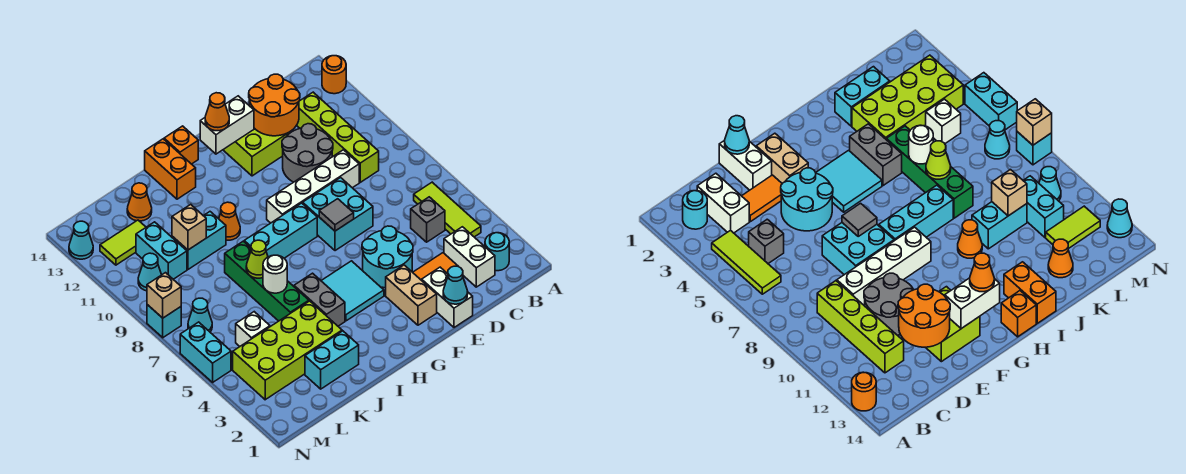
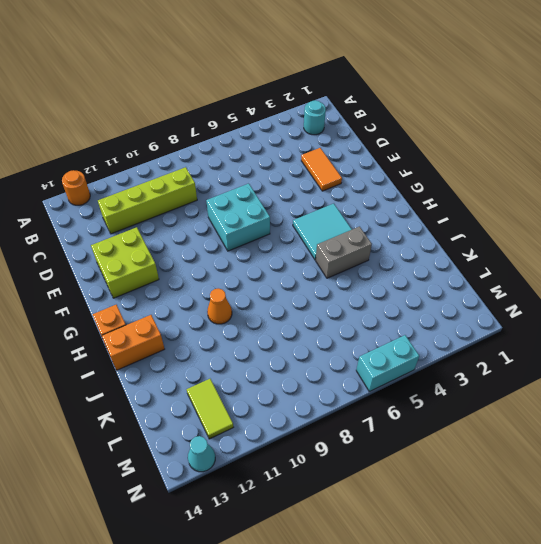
none -> lime tile B4:B6 level 1
none -> white brick C2:C3 level 1
none -> grey brick C5 level 1
none -> white brick D9:G9 level 1

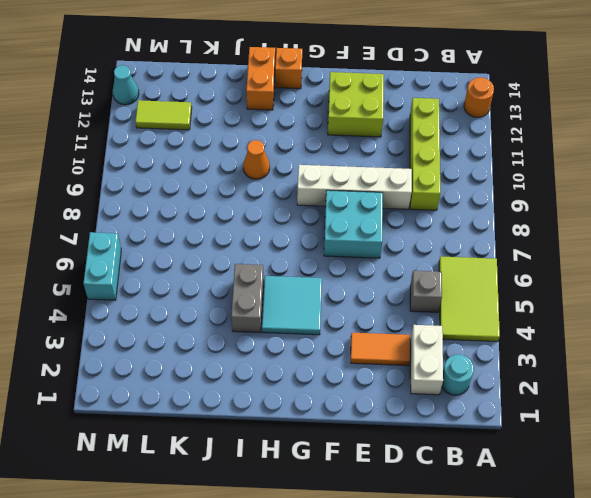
lime tile A4:B6 level 1 -> lime tile B4:B6 level 1
none -> grey round brick D10:E11 level 1
none -> white brick E1:E2 level 1
none -> cyan round brick E4:F5 level 1
none -> tan brick F2:F3 level 1

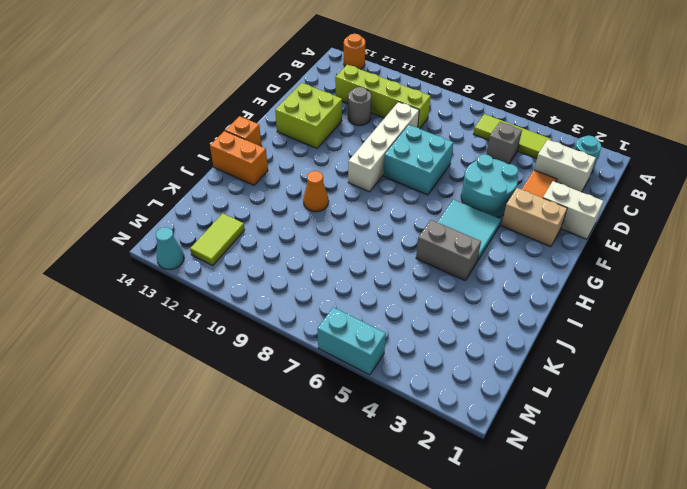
grey round brick D11 level 1 -> grey round brick D10:E11 level 1
none -> cyan brick G8:I8 level 1
none -> cyan brick J2:K2 level 1
none -> lime brick J3:M4 level 1
none -> green brick J5:J8 level 1

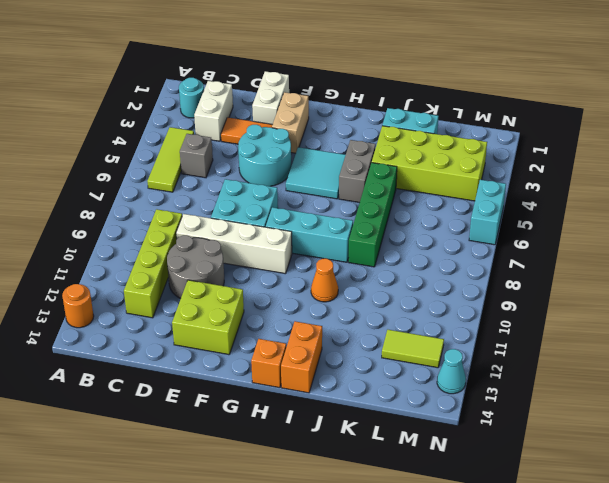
none -> cyan brick J10:K10 level 1
none -> orange cone K13 level 1
none -> white brick L5 level 1
none -> cyan brick L10:L11 level 1

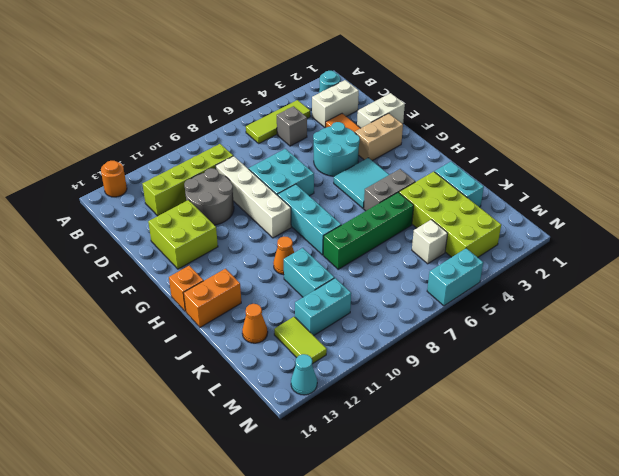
none -> cyan cone M7 level 1
none -> cyan cone M10 level 1
none -> cyan brick N8 level 1
none -> orange round brick D12:E13 level 2

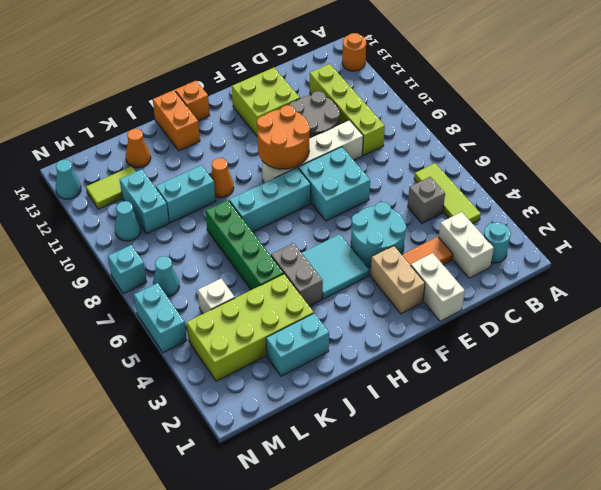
orange round brick F9:G10 level 2 -> orange round brick D12:E13 level 2
none -> cyan cone E1 level 2
none -> grey tile F7 level 2
none -> white brick F13:G13 level 2
none -> white round brick J6 level 2

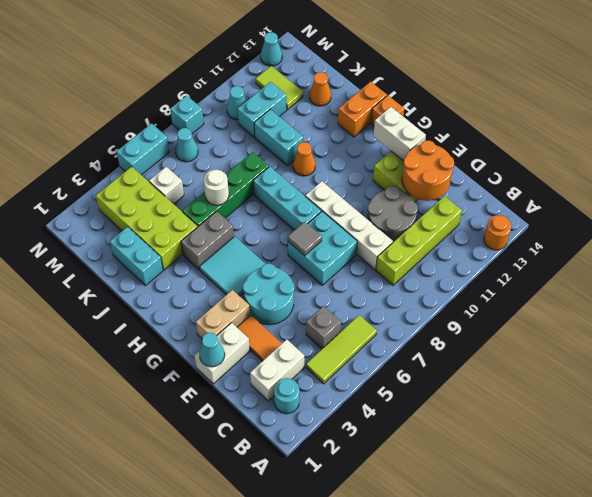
none -> lime cone J7 level 2
none -> tan brick K10 level 2
none -> tan brick N8 level 2
none -> orange cone G13 level 3

